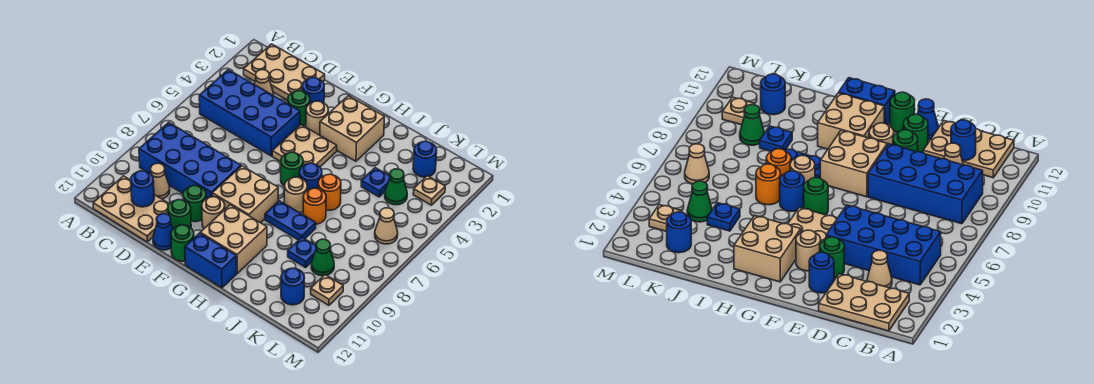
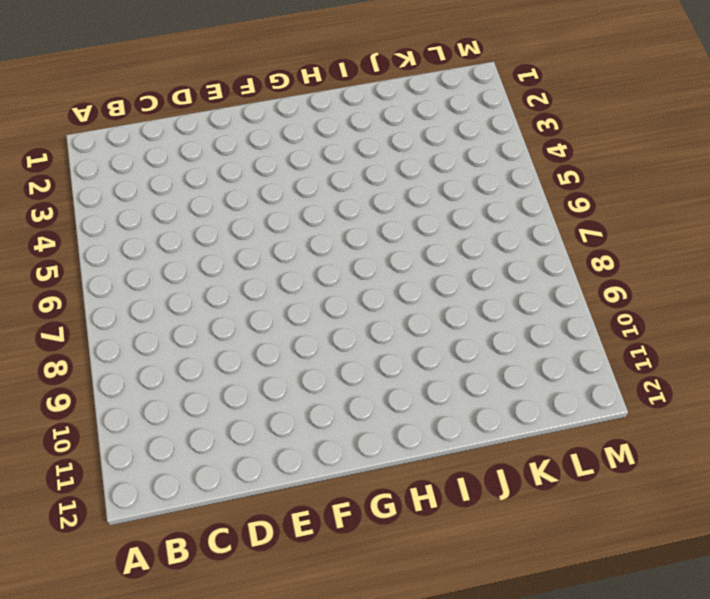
none -> tan plate B1:D2 level 1
none -> blue brick B4:E5 level 1
none -> blue brick B8:E9 level 1
none -> tan plate B11:D12 level 1

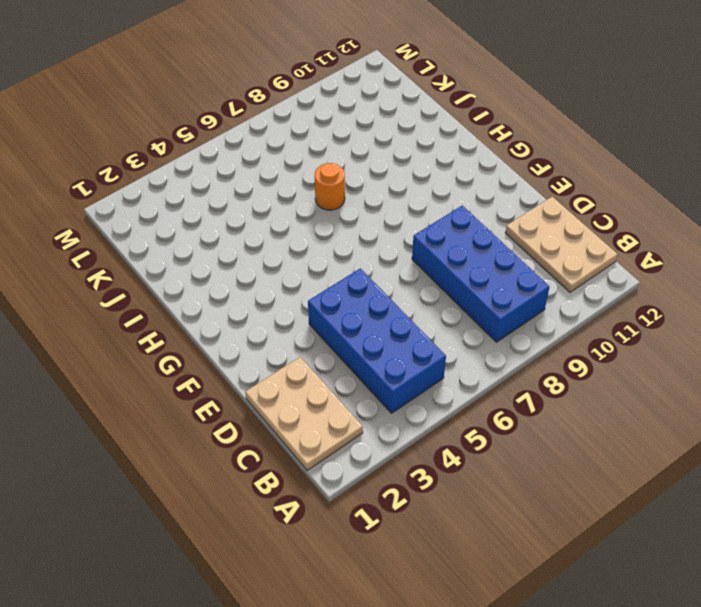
none -> tan cone C3 level 1
none -> tan cone C10 level 1
none -> blue round brick E2 level 1
none -> green round brick E3 level 1

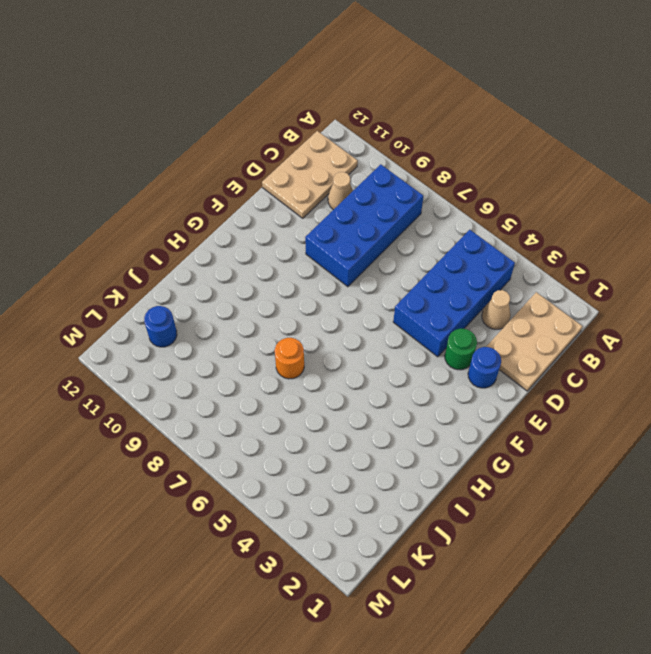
none -> green round brick E10 level 1
none -> green round brick E11 level 1
none -> blue cone E12 level 1
none -> tan round brick F3 level 1

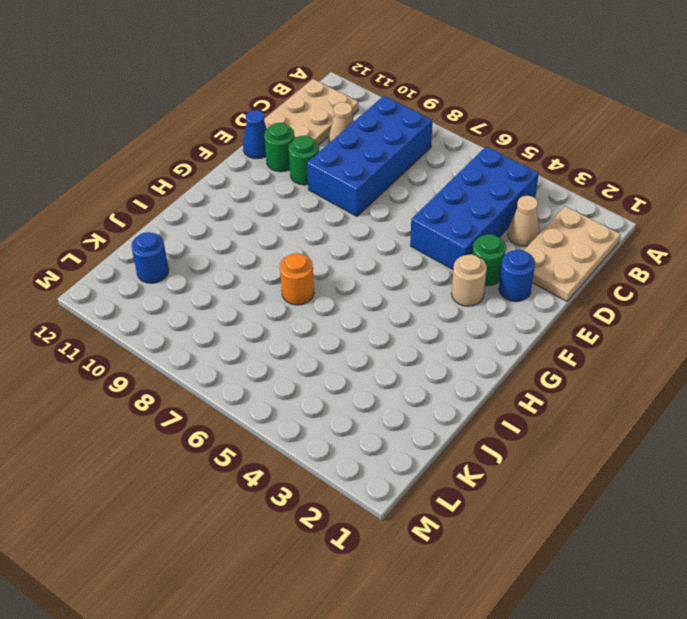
none -> tan plate F4:G5 level 1
none -> tan brick F8:G9 level 1
none -> tan round brick F10 level 1
none -> green round brick F12 level 1

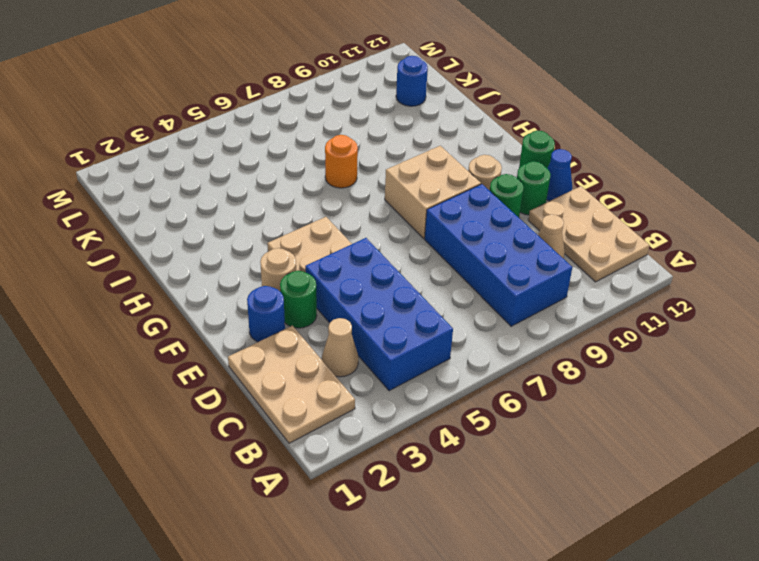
none -> tan brick G2:H3 level 1
none -> green round brick G6 level 1
none -> tan brick G10:H11 level 1
none -> blue brick G12:H12 level 1

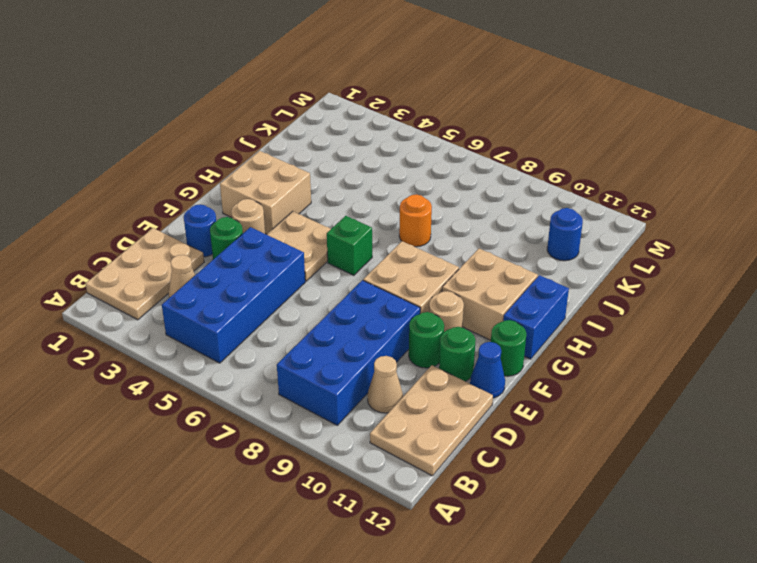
green brick G6 level 1 -> green round brick G6 level 1
none -> blue round brick H6 level 1
none -> tan round brick H7 level 1
none -> blue plate H8:I8 level 1
none -> orange round brick I6 level 1

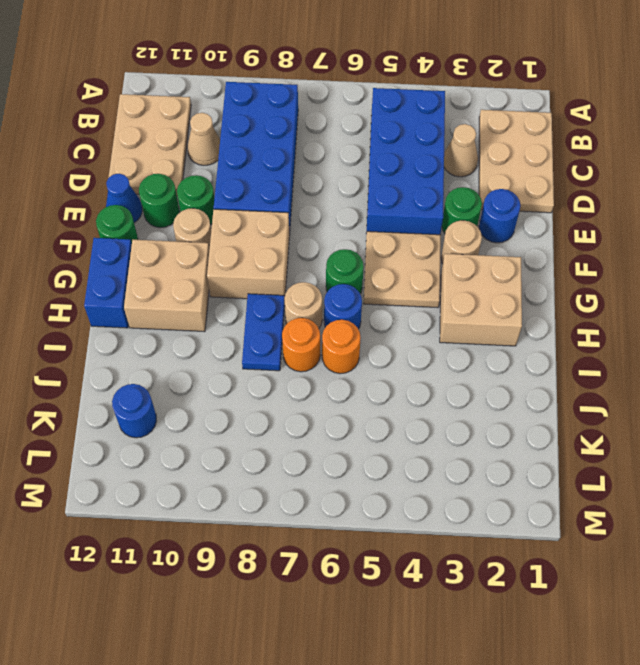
none -> blue plate J4 level 1
none -> blue plate J9 level 1
none -> blue round brick K2 level 1
none -> green cone K4 level 1

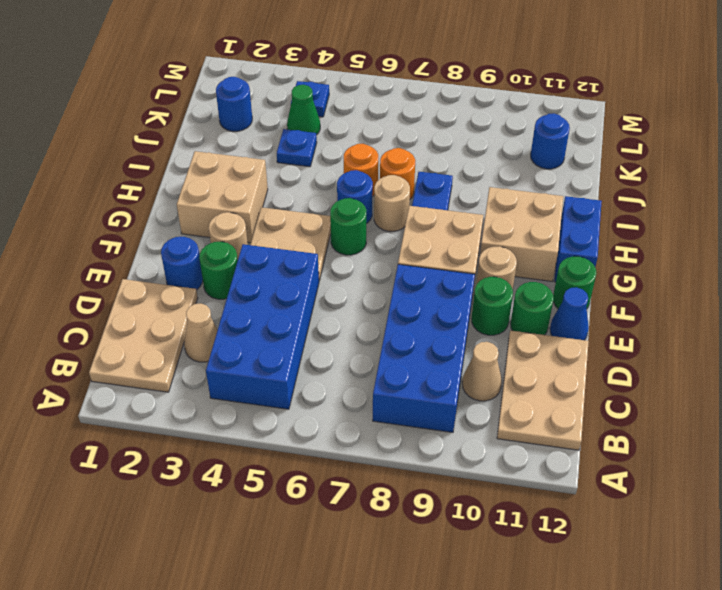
blue plate L4 level 1 -> blue plate J9 level 1
none -> green cone K9 level 1
none -> tan plate L3 level 1
none -> tan cone L6 level 1
none -> tan plate L10 level 1

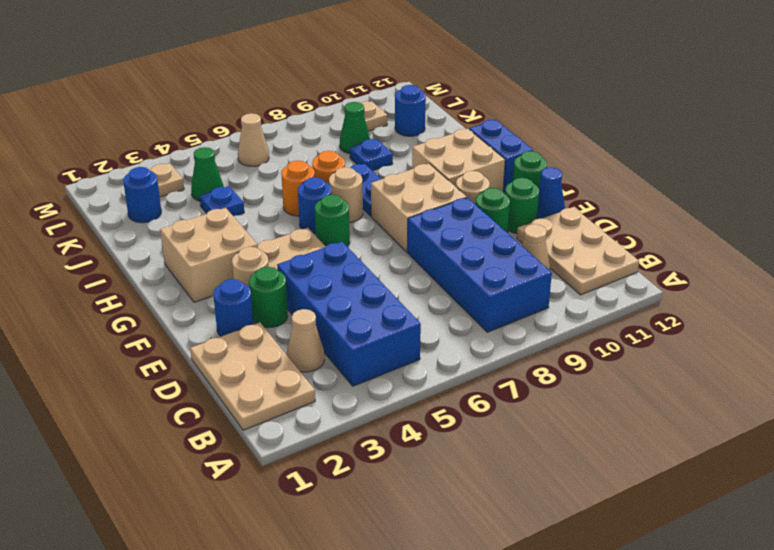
none -> blue round brick C11 level 2

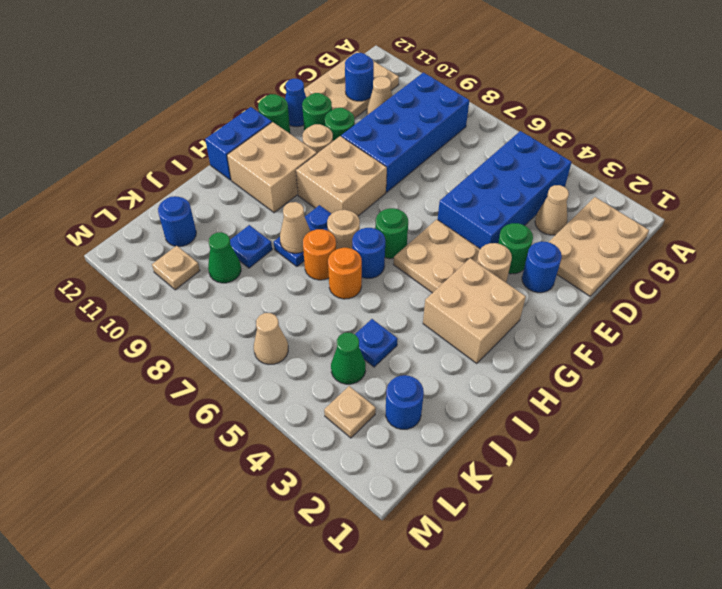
tan cone I8 level 2 -> none

